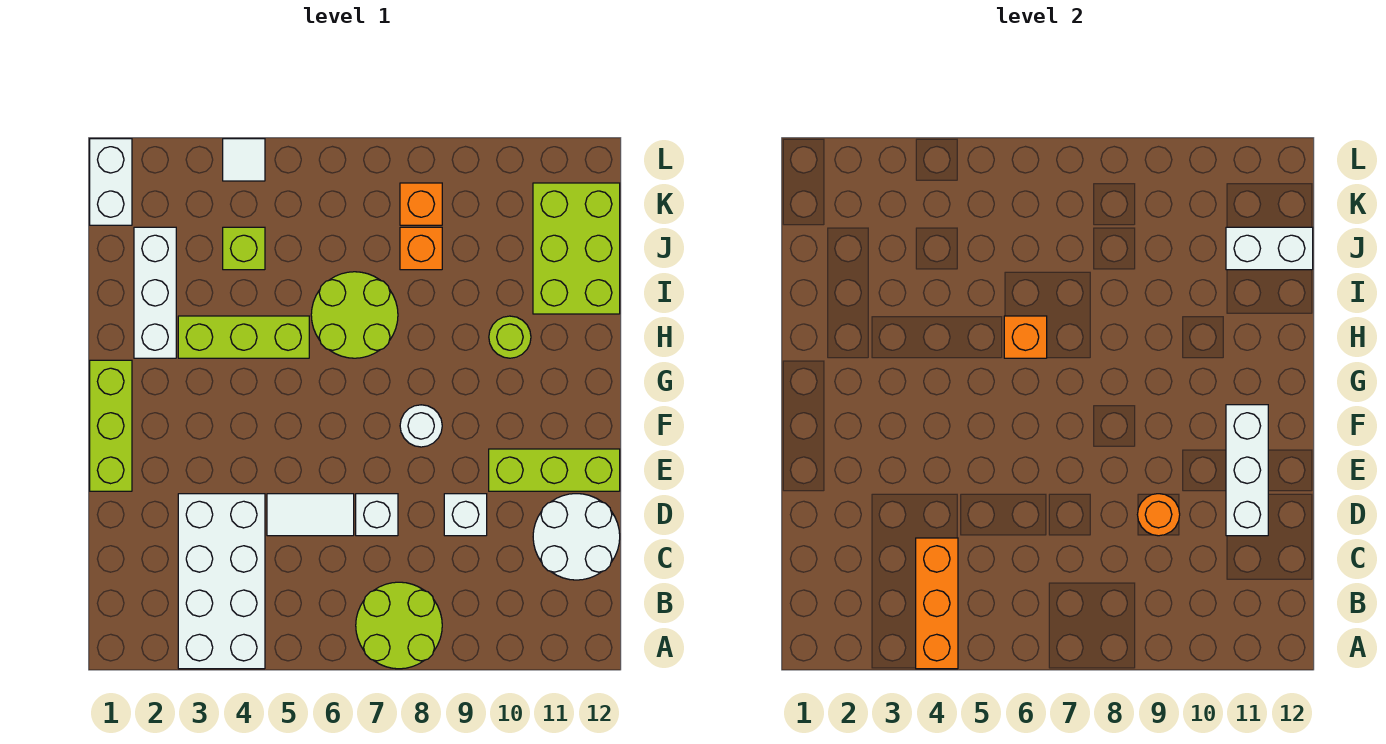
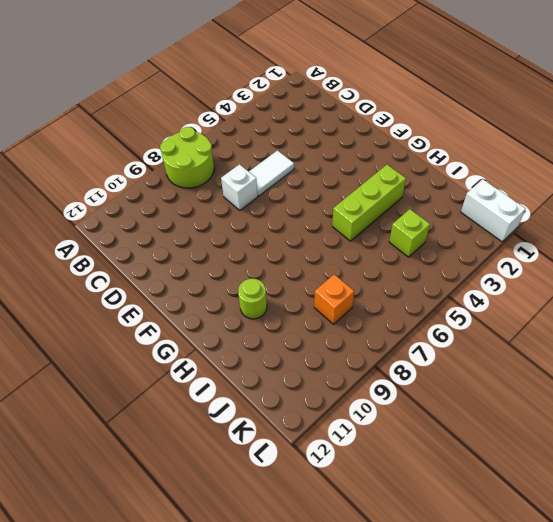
none -> white brick A3:D4 level 1
none -> white round brick C11:D12 level 1
none -> white brick D9 level 1

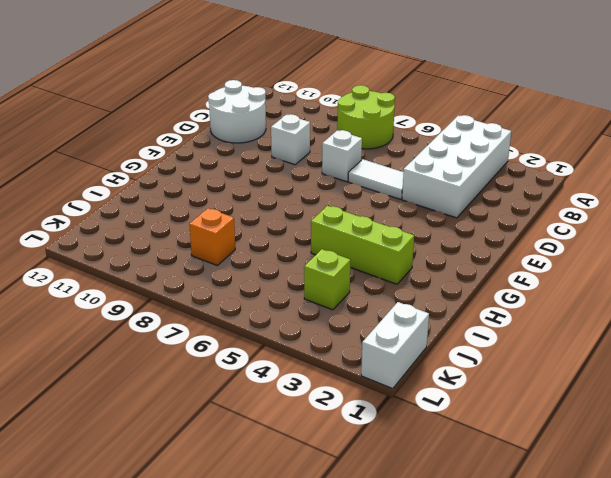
none -> lime brick E1:G1 level 1
none -> lime brick E10:E12 level 1
none -> white round brick F8 level 1

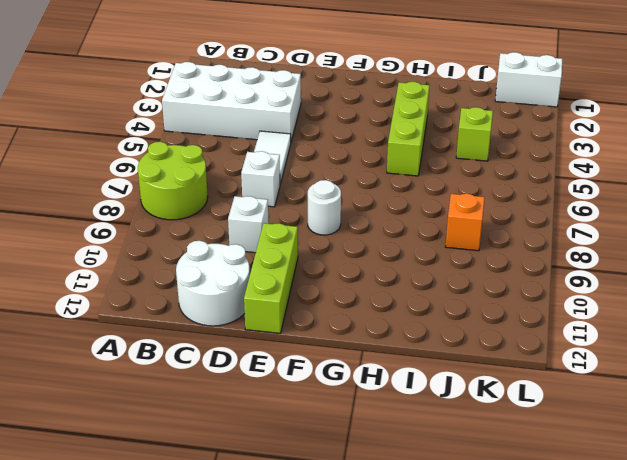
none -> lime brick E1:G1 level 1
none -> white brick H2:J2 level 1
none -> lime round brick H6:I7 level 1

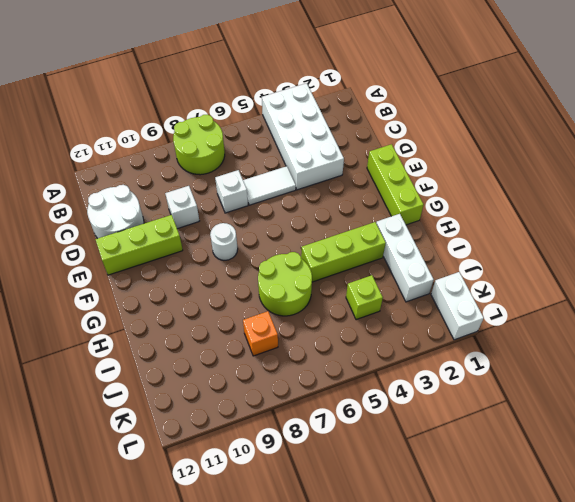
none -> lime round brick H10 level 1
none -> lime brick I11:K12 level 1
none -> orange brick K8 level 1

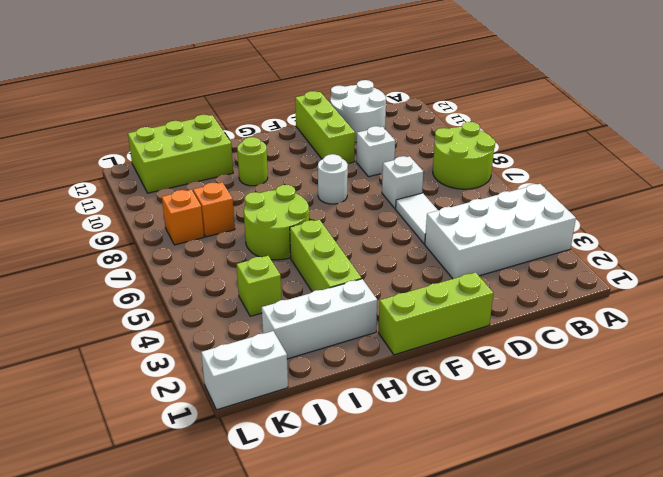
none -> white tile L4 level 1
none -> orange brick A4:C4 level 2
none -> orange round brick D9 level 2

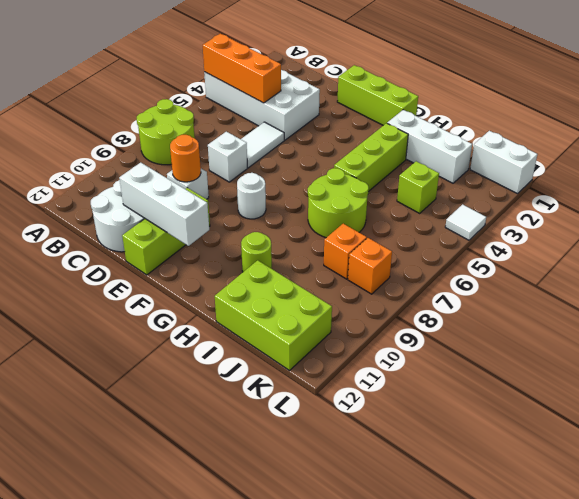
none -> orange brick H6 level 2
none -> white brick J11:J12 level 2

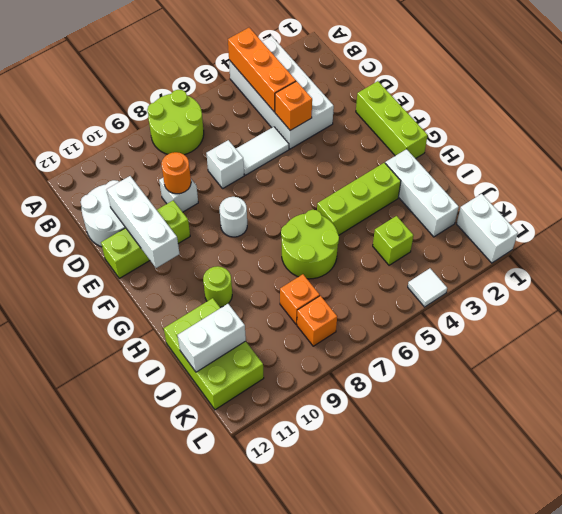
orange brick D4 level 2 -> orange brick H6 level 2

